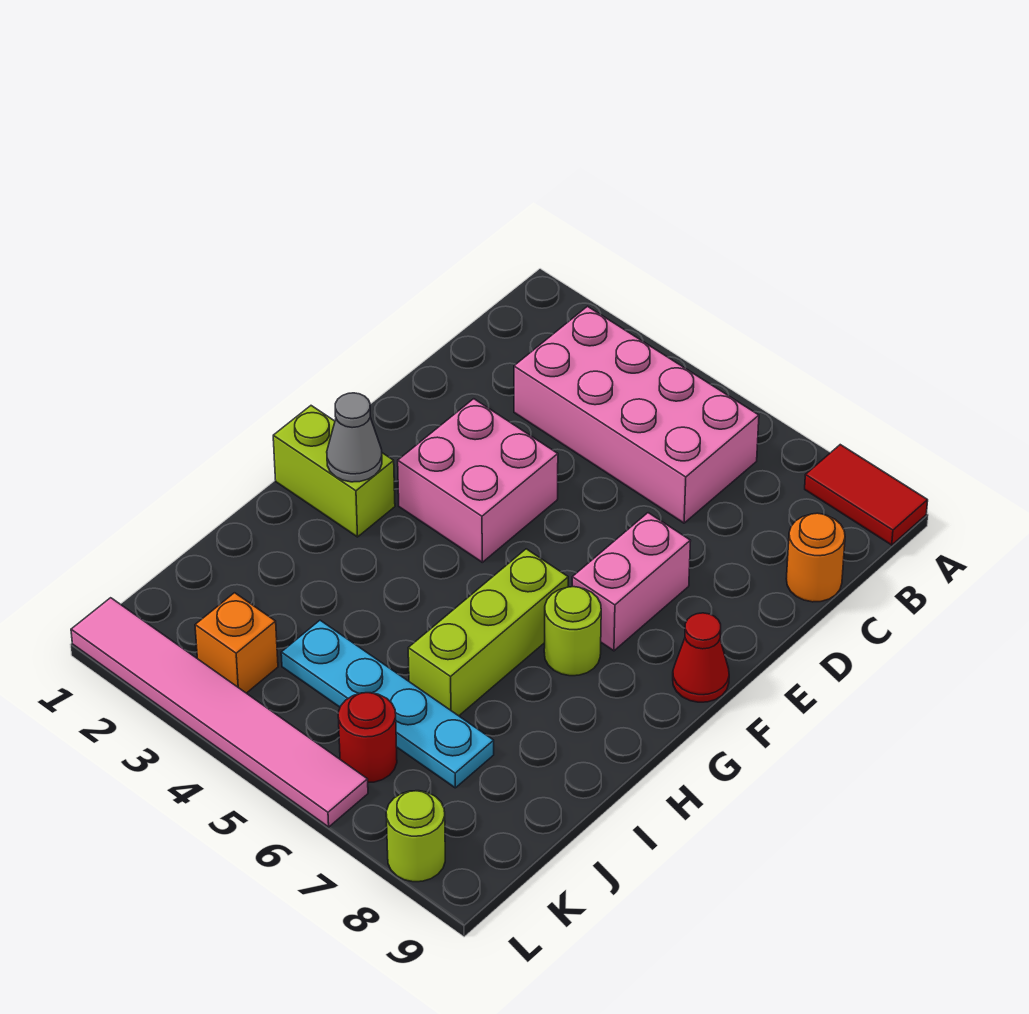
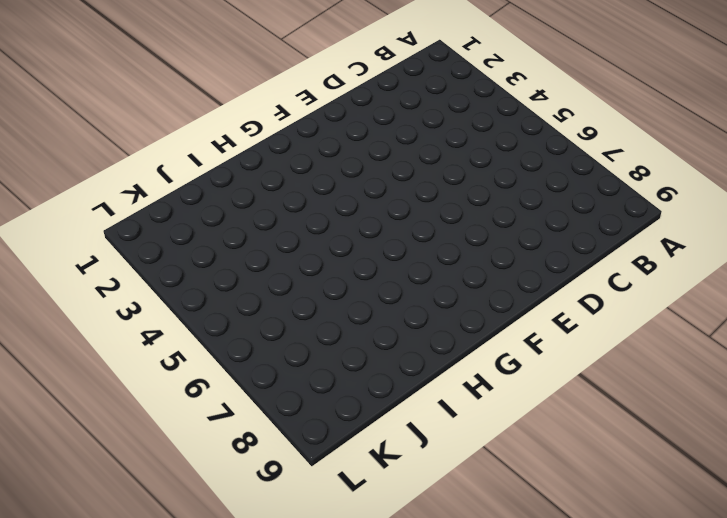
none -> red tile A8:A9 level 1
none -> pink brick B3:C6 level 1
none -> orange round brick C9 level 1

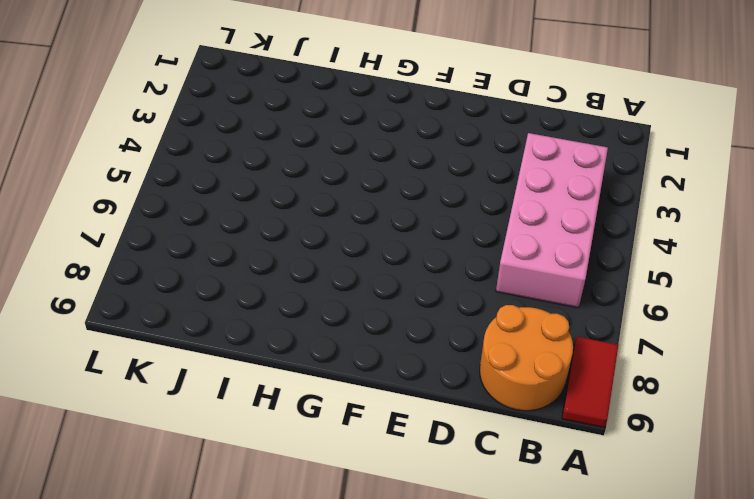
orange round brick B8:C9 level 1 -> orange round brick C9 level 1
none -> pink brick E3:F4 level 1
none -> pink brick E7:F7 level 1
none -> red cone F9 level 1

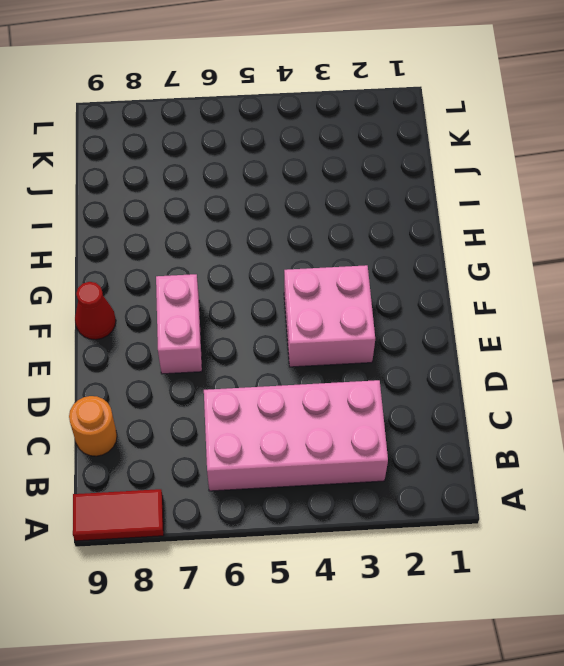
none -> lime brick G1:G2 level 1
none -> lime brick G6:I6 level 1
none -> lime round brick G7 level 1

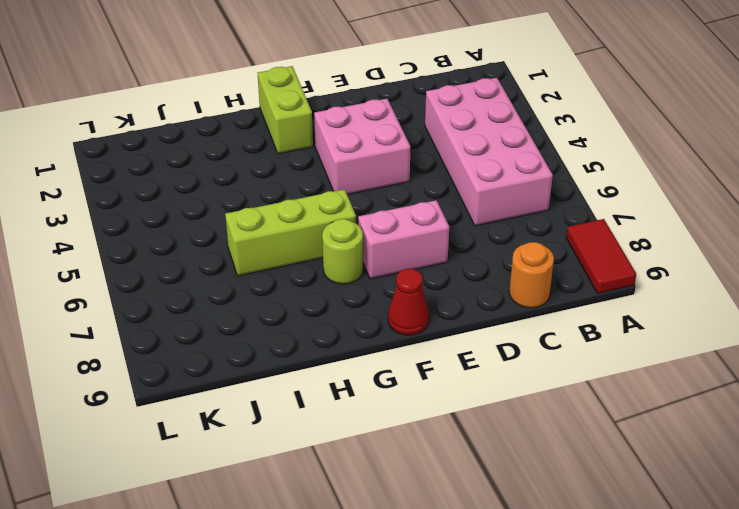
none -> cyan plate J4:J7 level 1
none -> orange brick K3 level 1
none -> red round brick K6 level 1

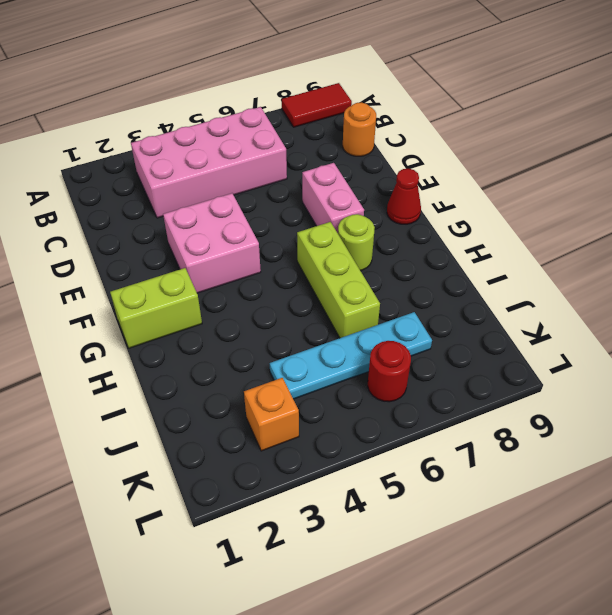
none -> pink tile L1:L6 level 1
none -> lime round brick L8 level 1
none -> grey cone G2 level 2

